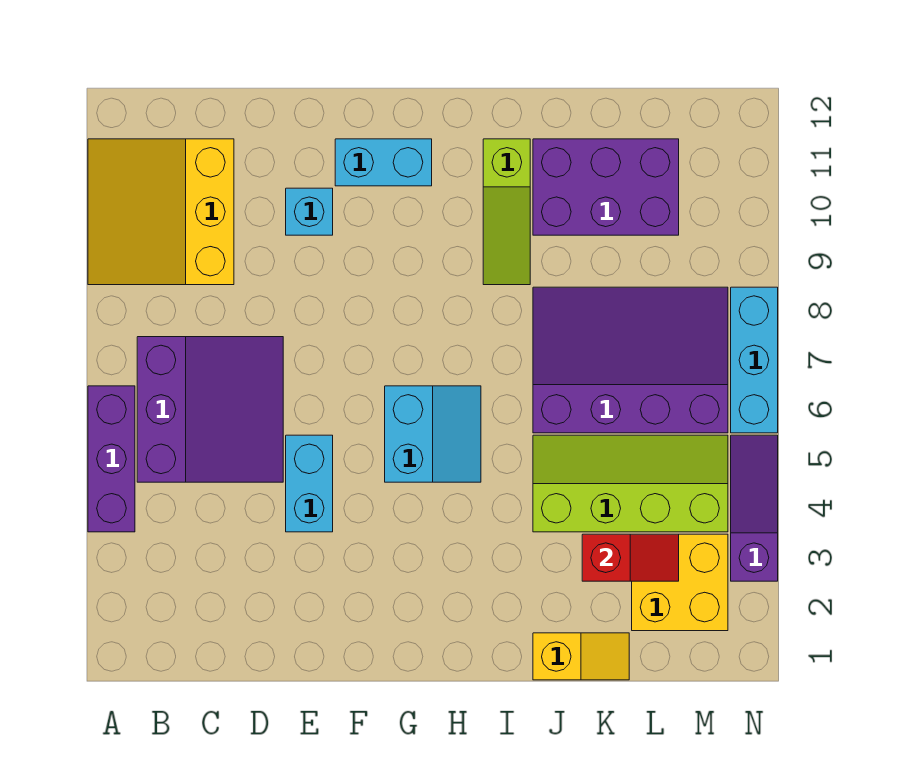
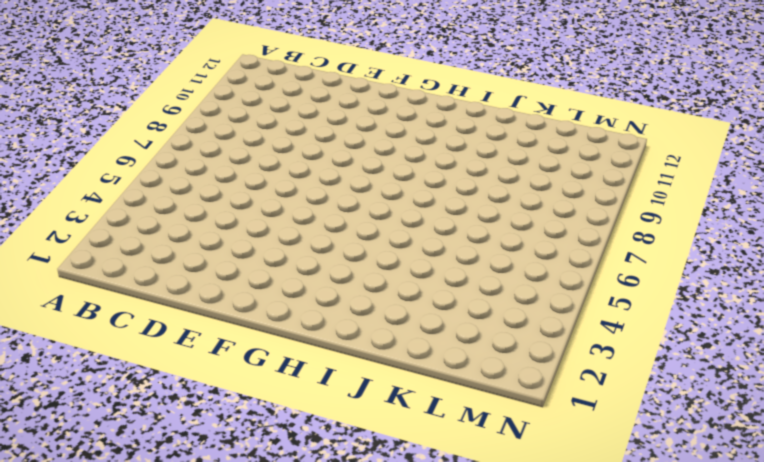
none -> purple brick A4:A6 level 1
none -> yellow slope A9:C11 level 1 top C
none -> purple slope B5:D7 level 1 top B

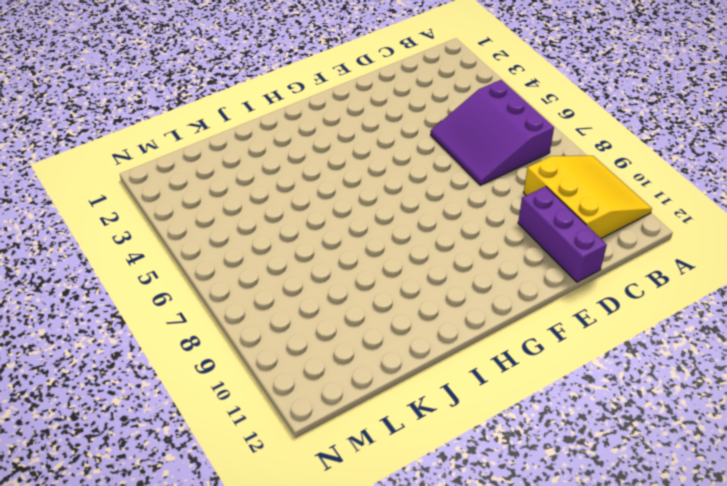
purple brick D10:D12 level 1 -> purple brick A4:A6 level 1
none -> cyan brick E4:E5 level 1
none -> cyan brick E10 level 1
none -> cyan brick F11:G11 level 1

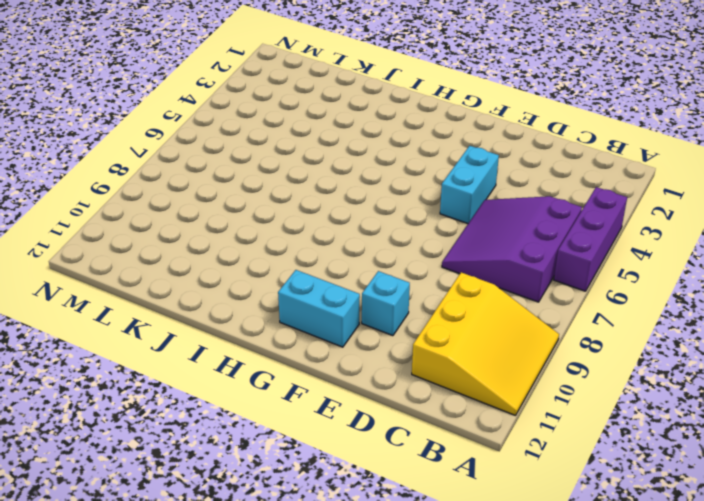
none -> cyan slope G5:H6 level 1 top G
none -> lime slope I9:I11 level 1 top 11
none -> yellow slope J1:K1 level 1 top J

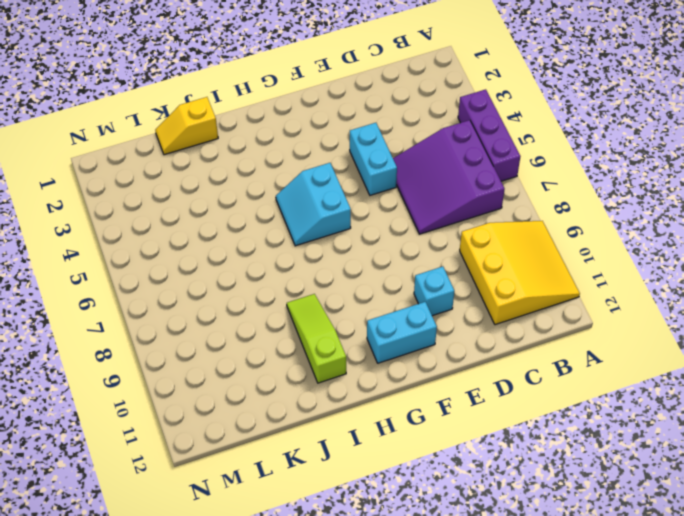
none -> lime slope J4:M5 level 1 top 4
none -> purple slope J6:M8 level 1 top 6
none -> purple brick J10:L11 level 1

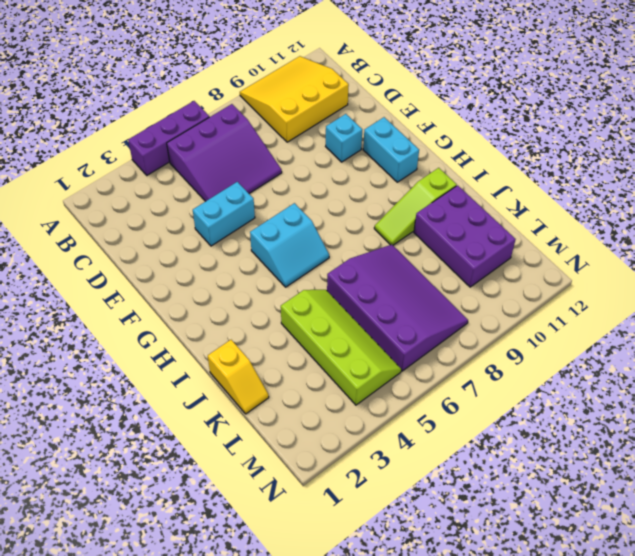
none -> yellow brick L2:M3 level 1
none -> purple slope N3:N5 level 1 top 3
none -> cyan brick N6:N8 level 1

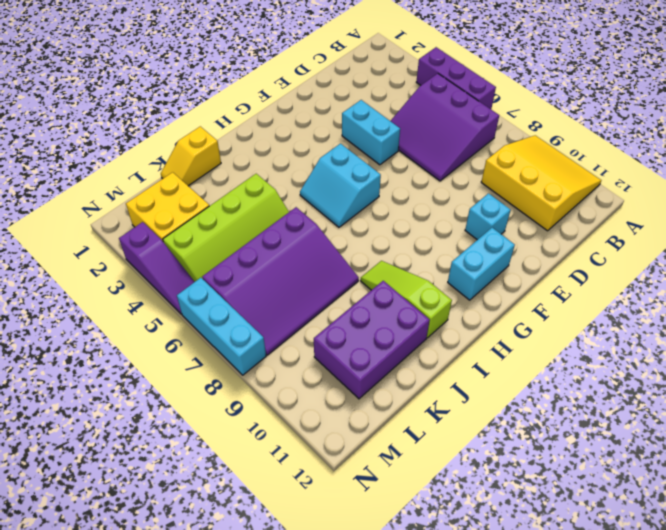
none -> red slope K3:L3 level 2 top K

